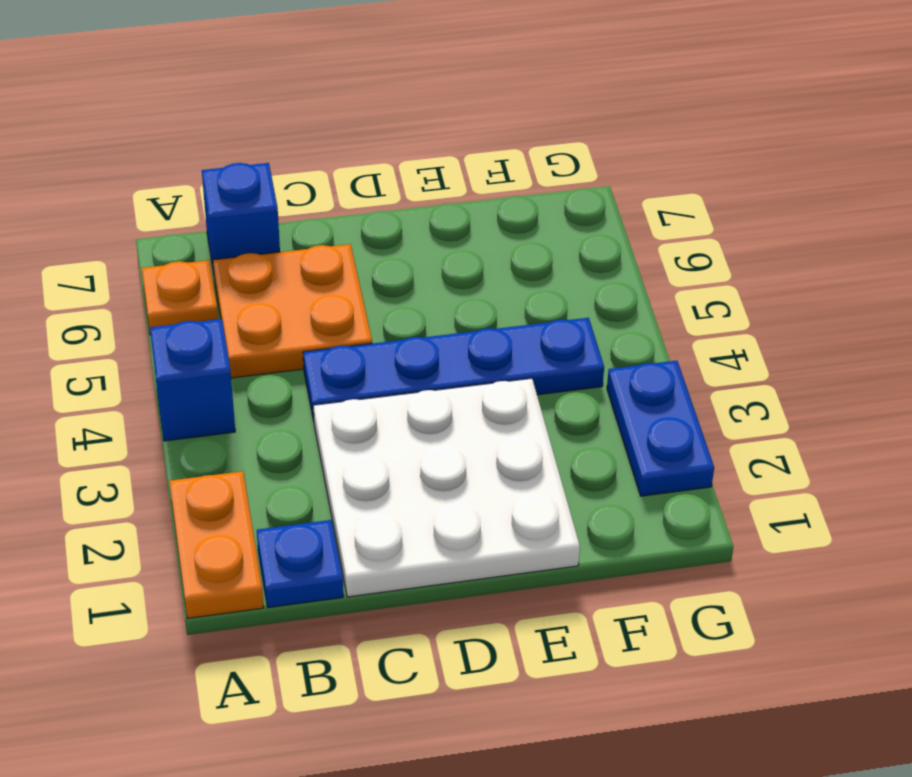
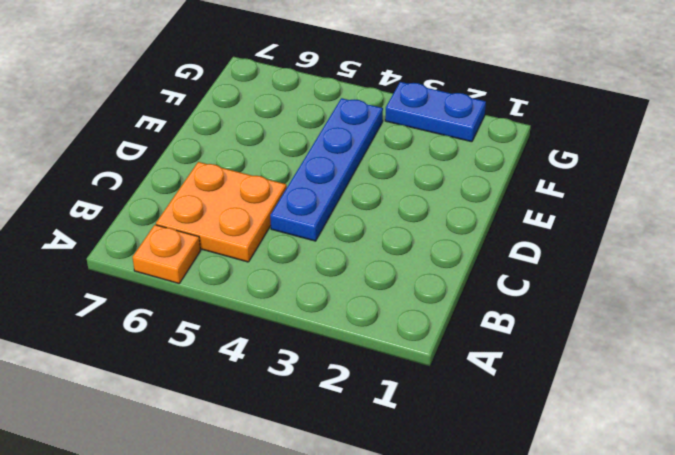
none -> orange plate A1:A2 level 1
none -> blue brick A4 level 1

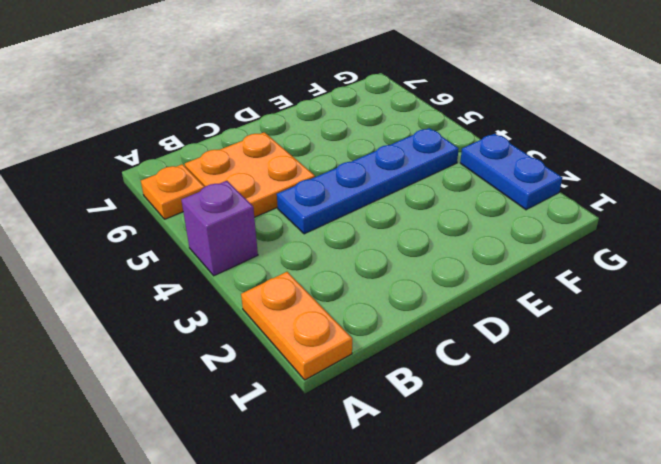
purple brick A4 level 1 -> blue brick A4 level 1
none -> blue plate B1 level 1
none -> blue brick B7 level 1

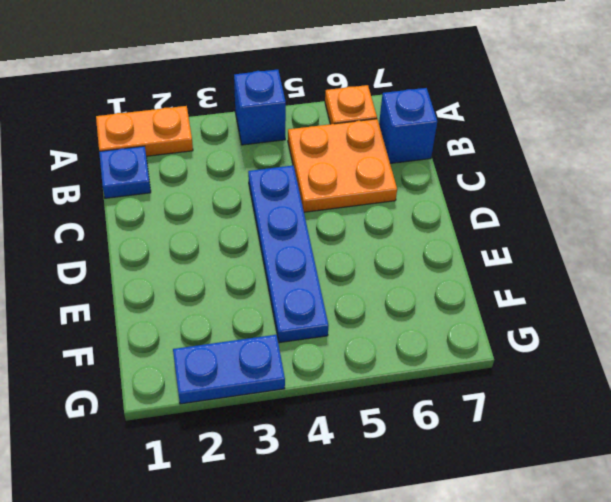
none -> white plate C1:E3 level 1

